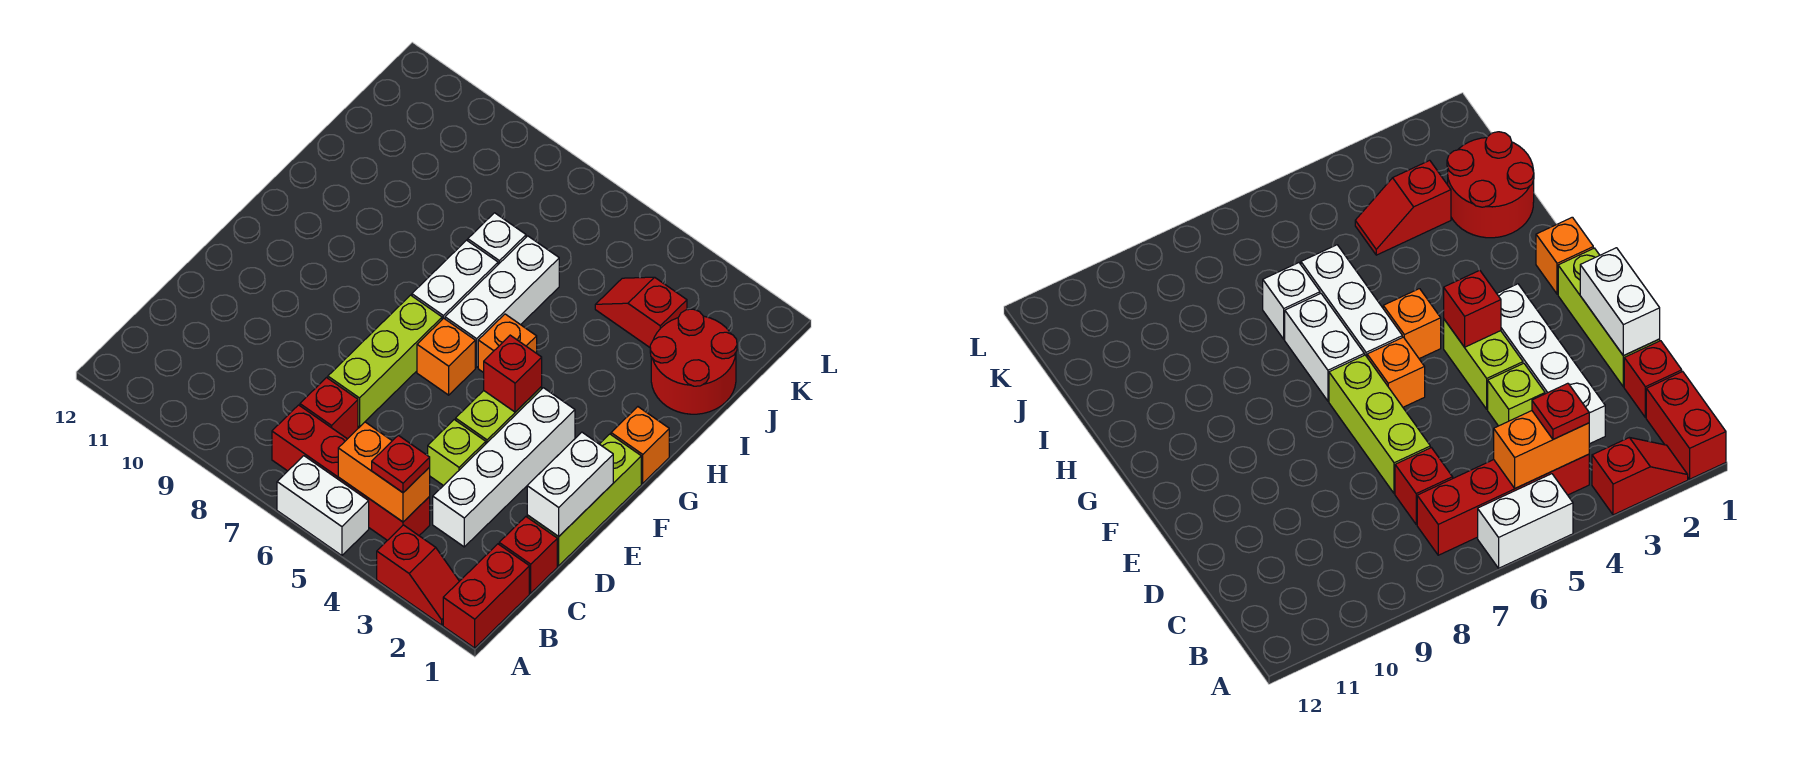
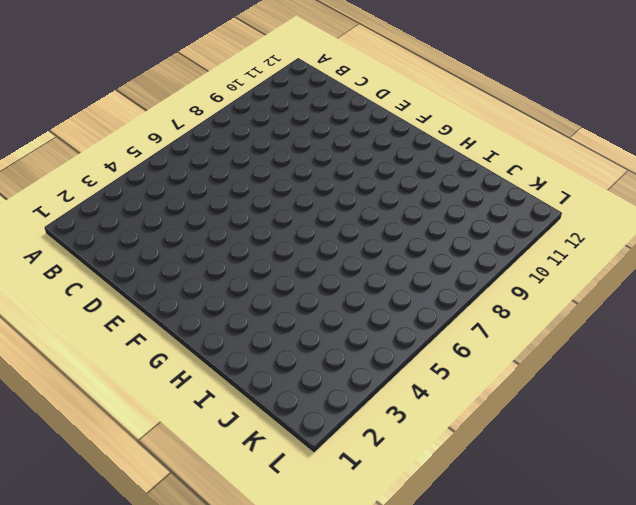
none -> red brick A1:B1 level 1
none -> red slope A2:A3 level 1 top 3
none -> white brick A5:A6 level 1

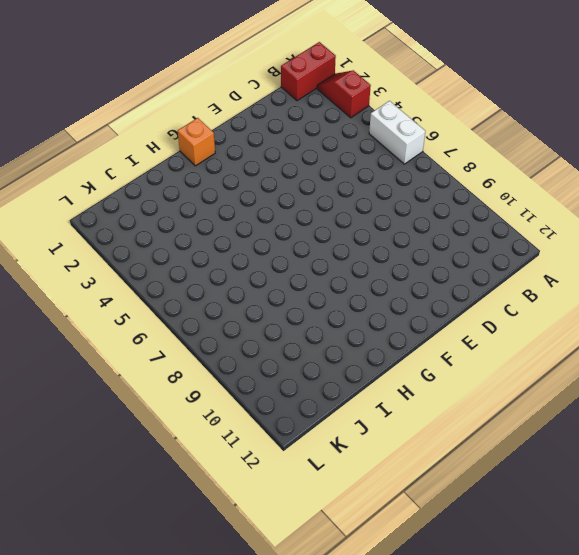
none -> red brick B4:B7 level 1
none -> red brick C1 level 1
none -> white brick C3:F3 level 1

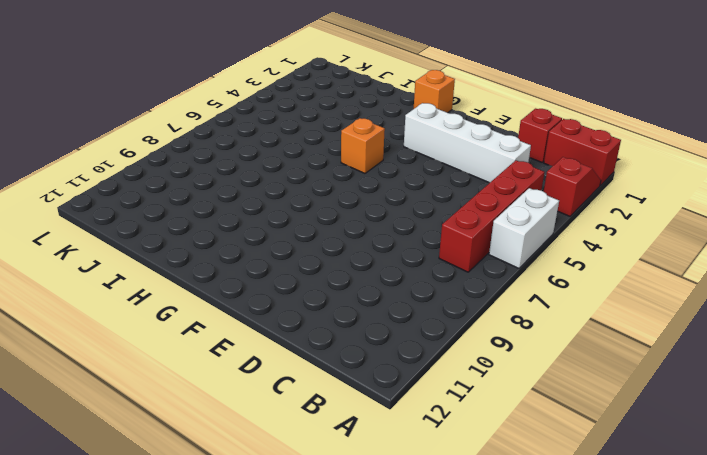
none -> red brick C7 level 1
none -> lime brick D1:F1 level 1
none -> lime brick D4 level 1

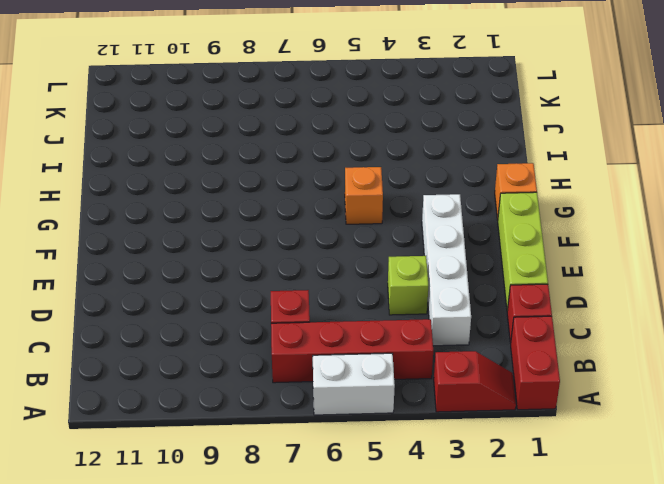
none -> lime brick D7:F7 level 1
none -> lime brick E4:F4 level 1
none -> orange brick F6 level 1

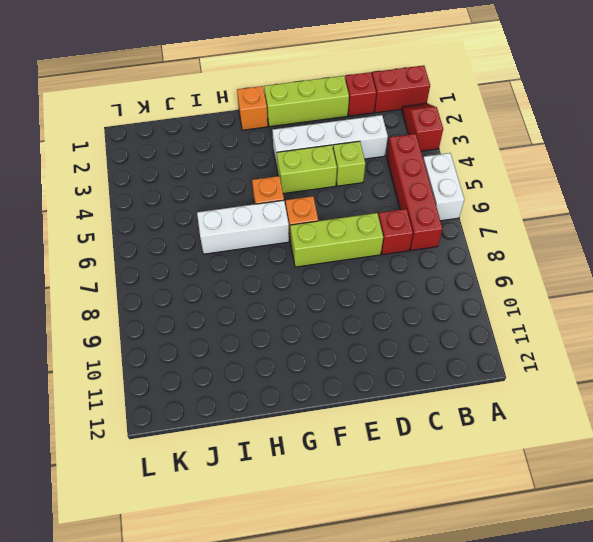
none -> white brick G7:H7 level 1
none -> red round brick I1:J2 level 1
none -> white brick I7 level 1

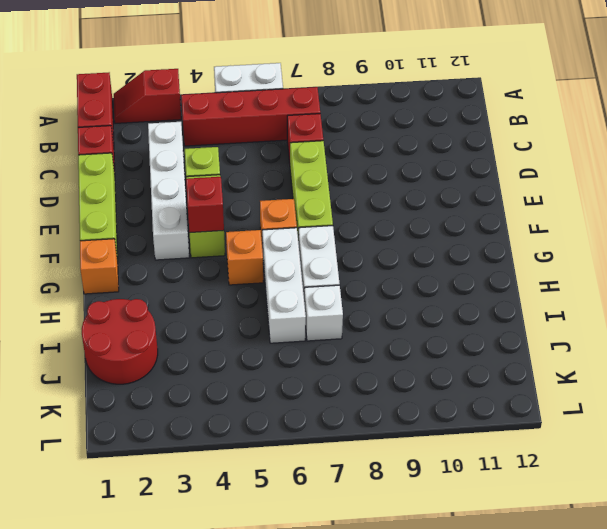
none -> red slope J3:J4 level 1 top 3
none -> orange brick B4:B5 level 2
none -> white brick D1:E1 level 2

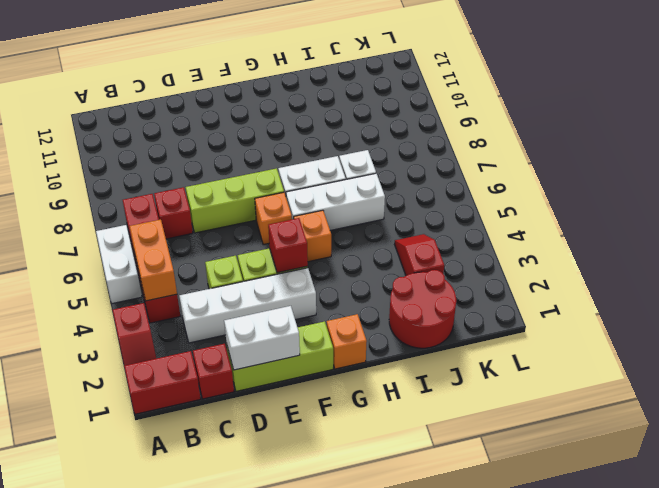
none -> red plate B4 level 3

